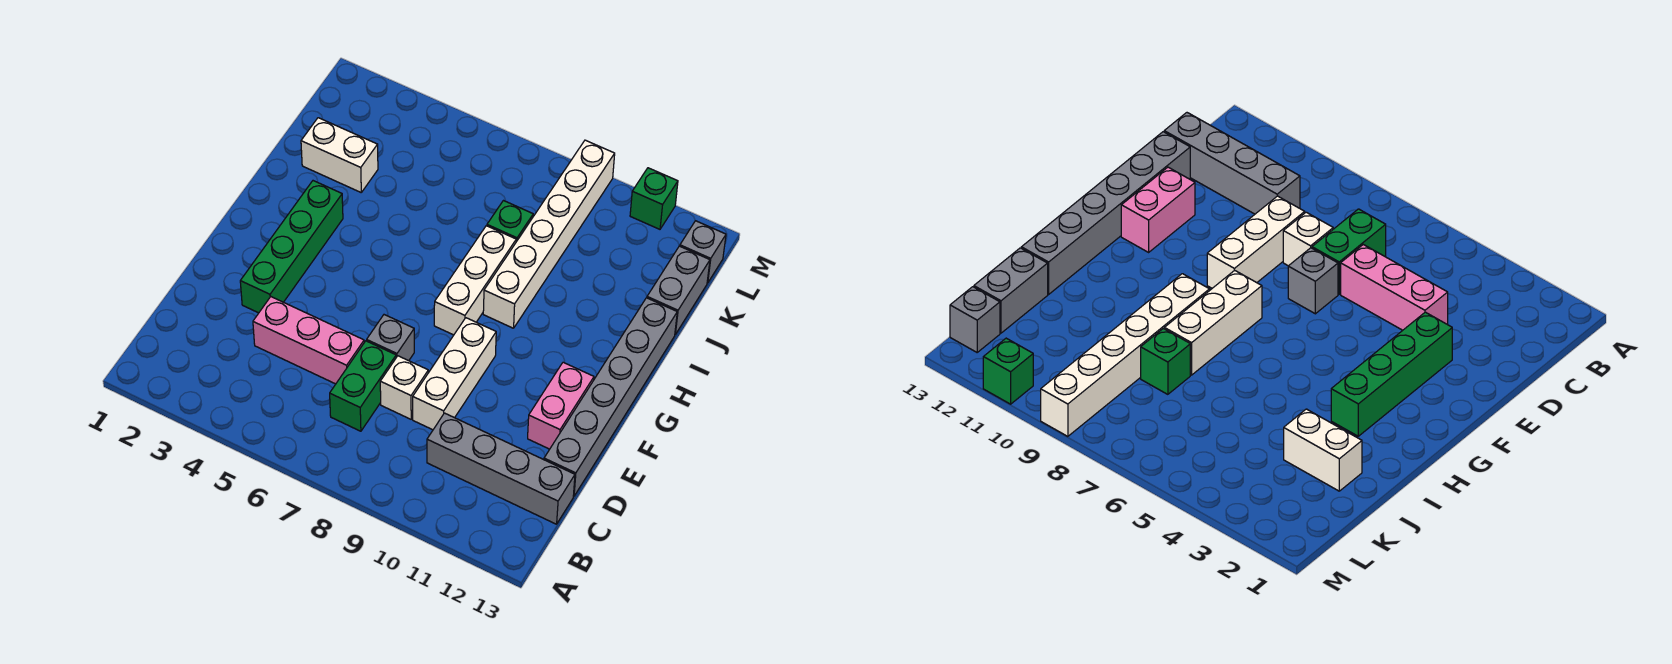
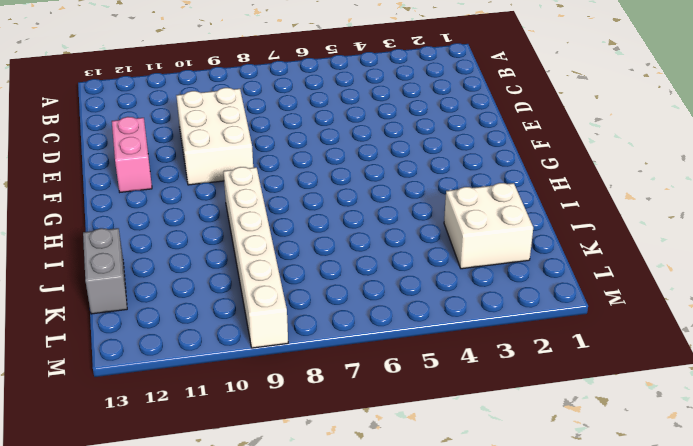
white brick D9:F10 level 1 -> white brick D9:F9 level 1
white brick J2:K3 level 1 -> white brick J2:J3 level 1
none -> green brick C7:D7 level 1
none -> grey brick C10:C13 level 1
none -> pink brick D4:D6 level 1

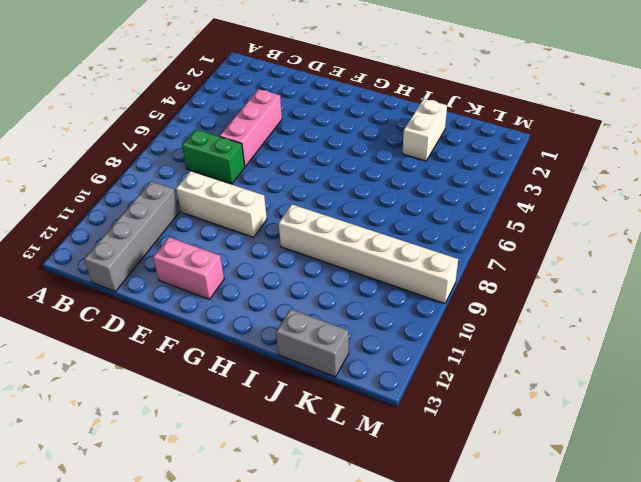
none -> white brick D8 level 1
none -> grey brick D13:I13 level 1
none -> green brick E3:H3 level 1

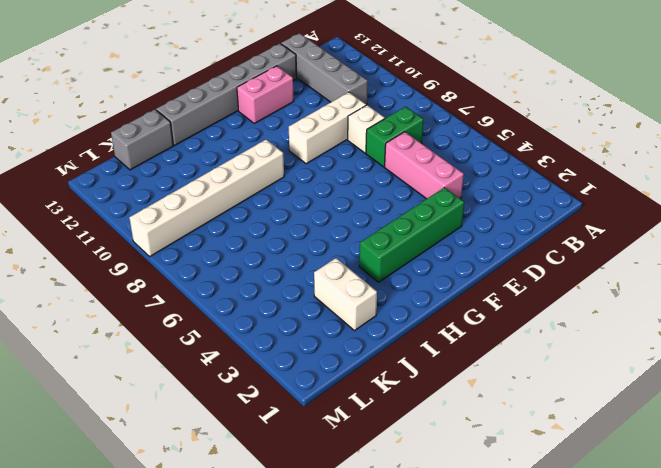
none -> grey brick E7 level 1
none -> white brick G8:I8 level 1
none -> green brick J8 level 1

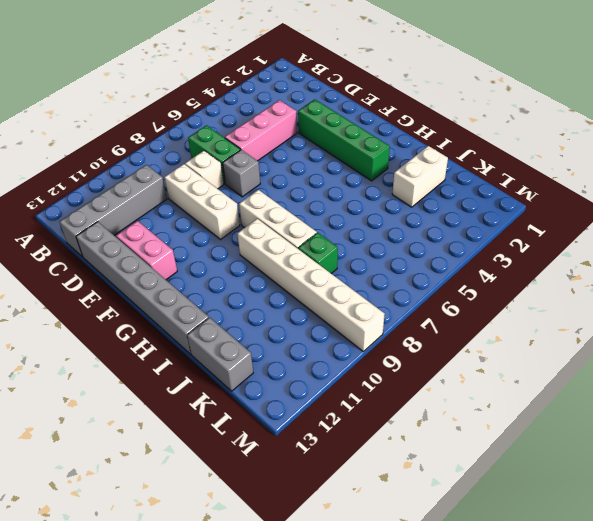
none -> grey brick L13 level 1
none -> green brick M11 level 1

